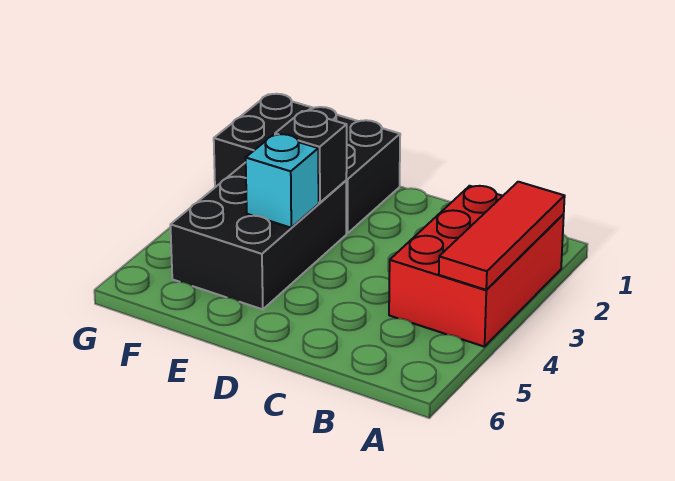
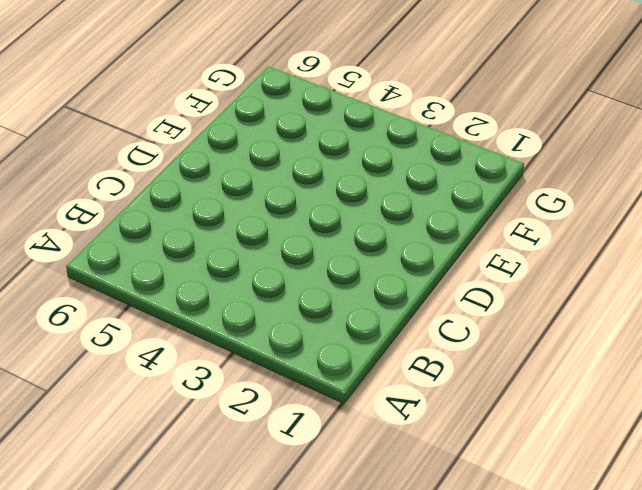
none -> red brick A2:B4 level 1
none -> black brick E1:G2 level 1

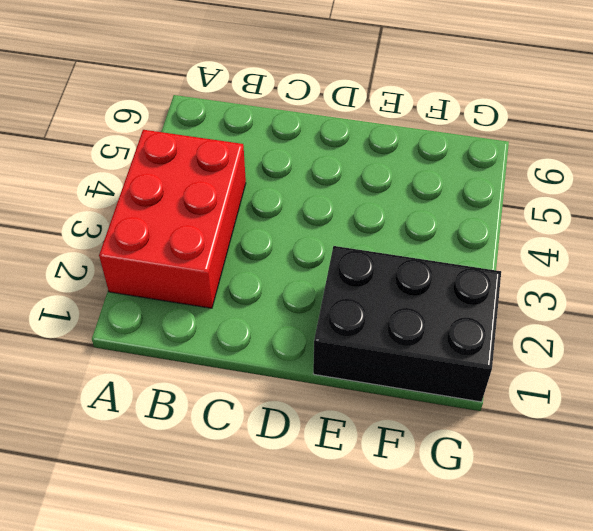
none -> black brick E3:F5 level 1
none -> red tile A2:A4 level 2

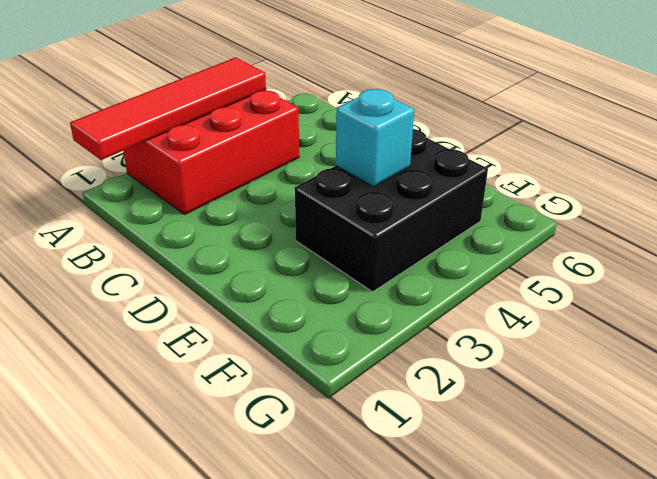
red tile A1:A4 level 2 -> red tile A2:A4 level 2
none -> black brick E1:G2 level 1
none -> black brick E3 level 2

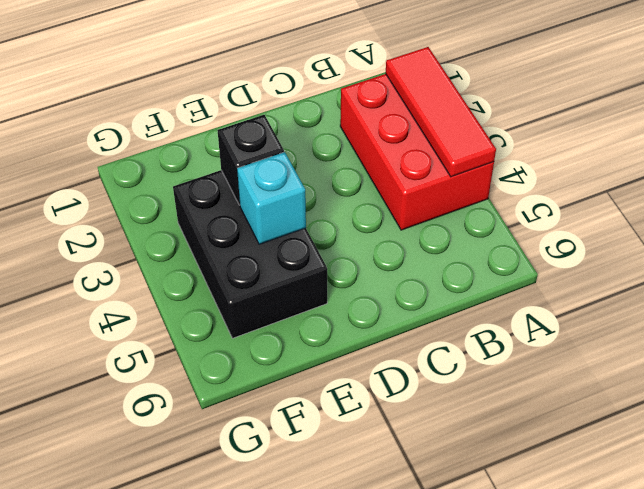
none -> black brick E1:G2 level 1

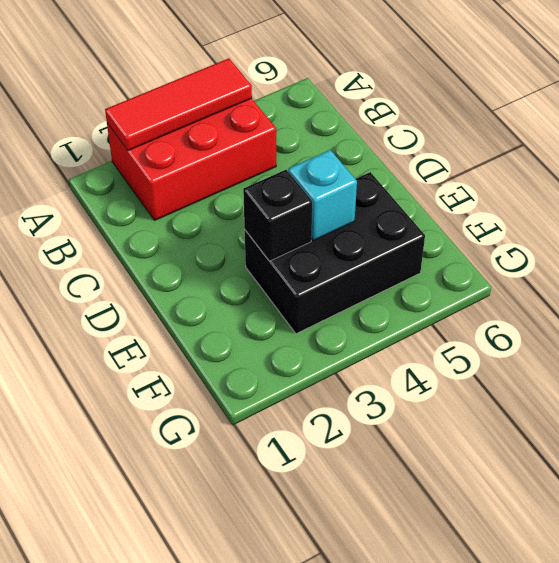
none -> black brick E1:G2 level 1

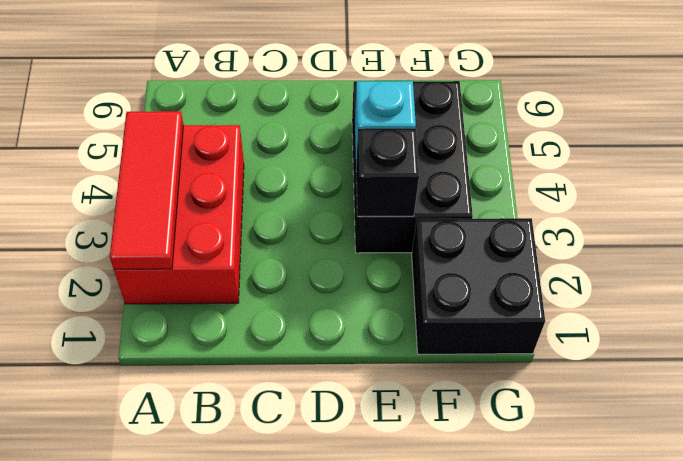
black brick F1:G2 level 1 -> black brick E1:G2 level 1

